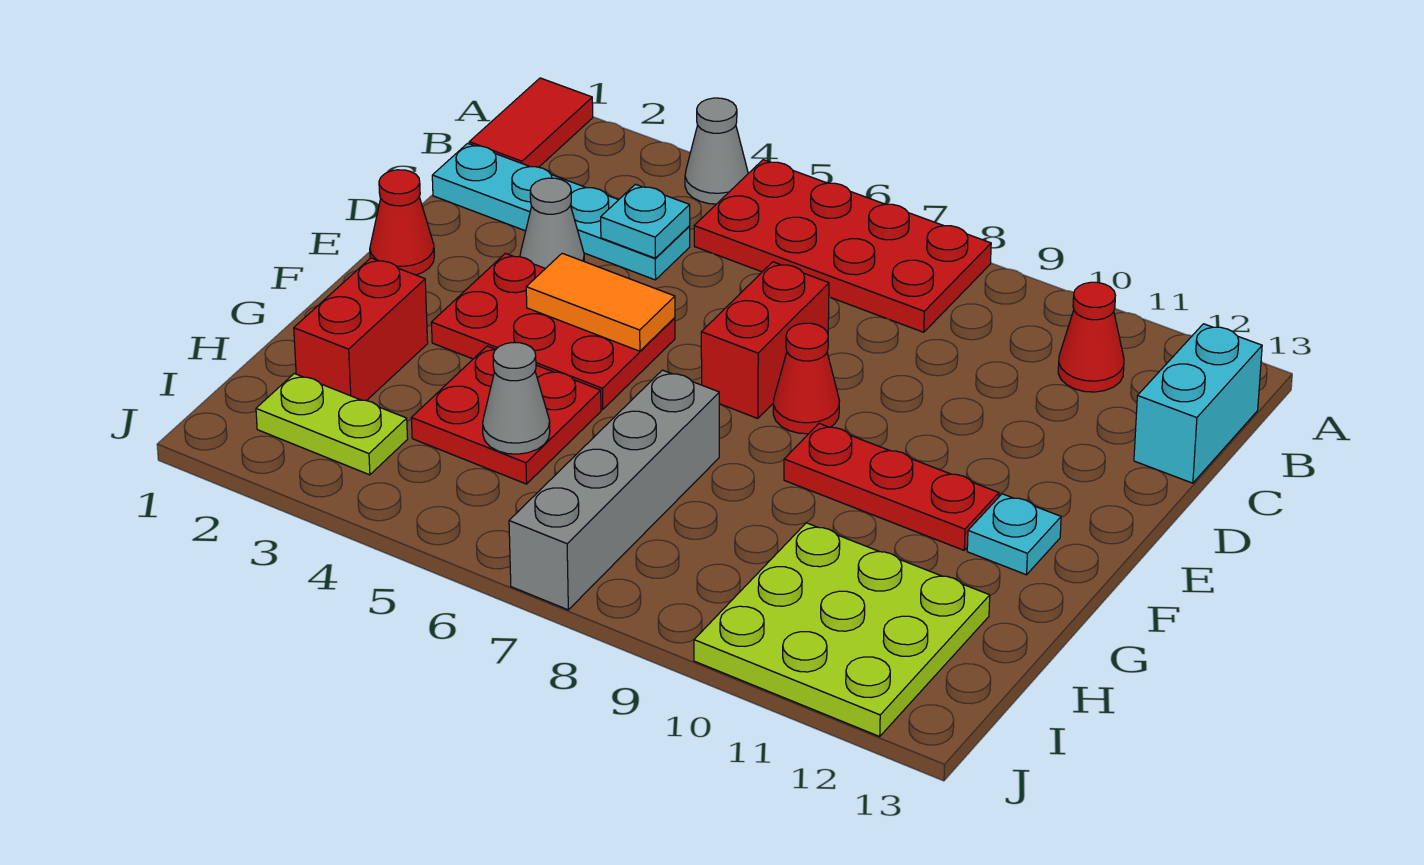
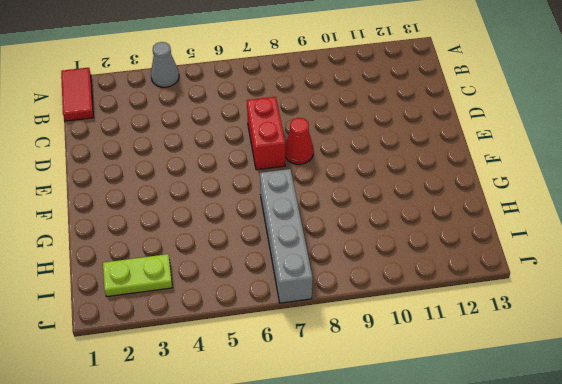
none -> red plate A5:B8 level 1
none -> red cone B11 level 1
none -> cyan brick B13:C13 level 1

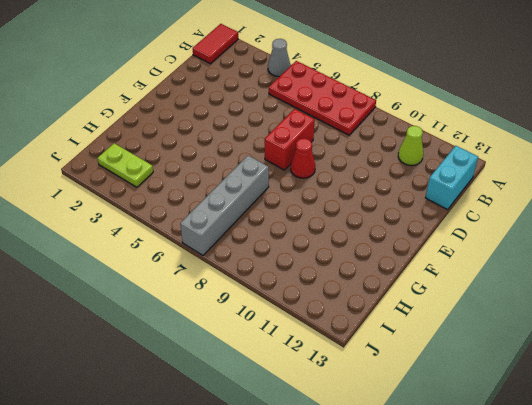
lime cone B11 level 1 -> red cone B11 level 1
none -> cyan plate C1:C4 level 1
none -> grey cone D3 level 1
none -> red cone E1 level 1

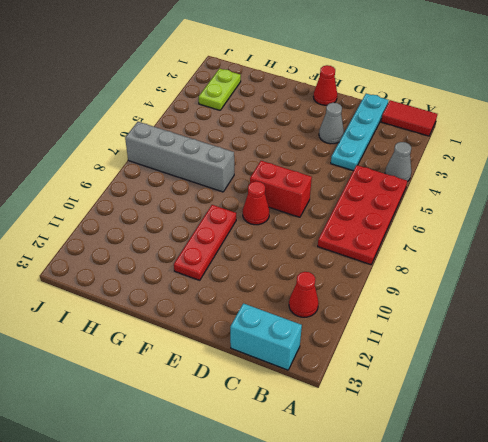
none -> red plate E3:F5 level 1
none -> cyan plate F12 level 1
none -> red brick G2:H2 level 1

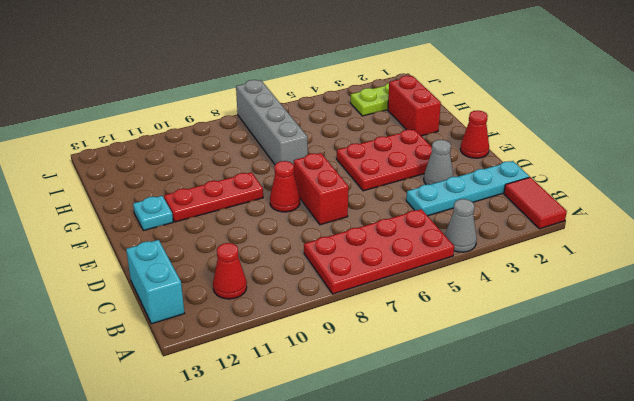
none -> red plate G4:H5 level 1
none -> lime plate H10:J12 level 1
none -> cyan plate C4 level 2

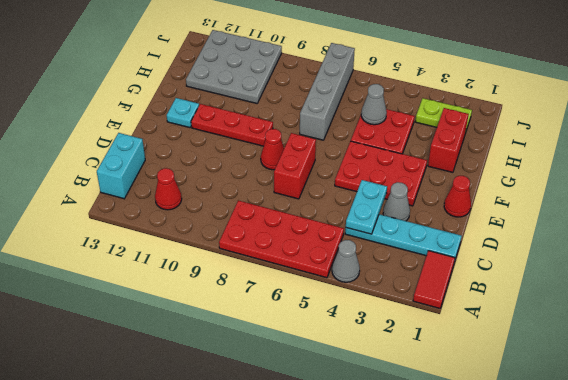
cyan plate C4:D4 level 2 -> cyan plate C4 level 2
grey plate H10:J12 level 1 -> lime plate H10:J12 level 1
none -> orange tile E4:E5 level 2

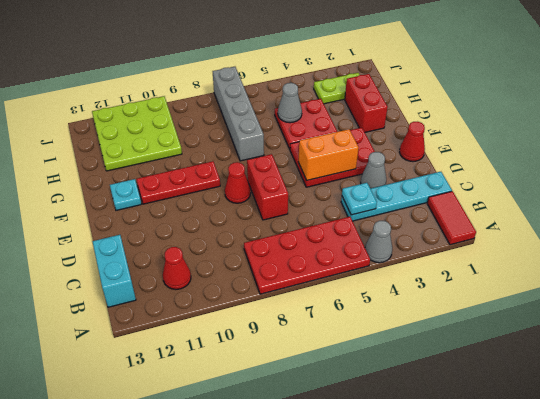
orange brick E4:E5 level 2 -> orange tile E4:E5 level 2

